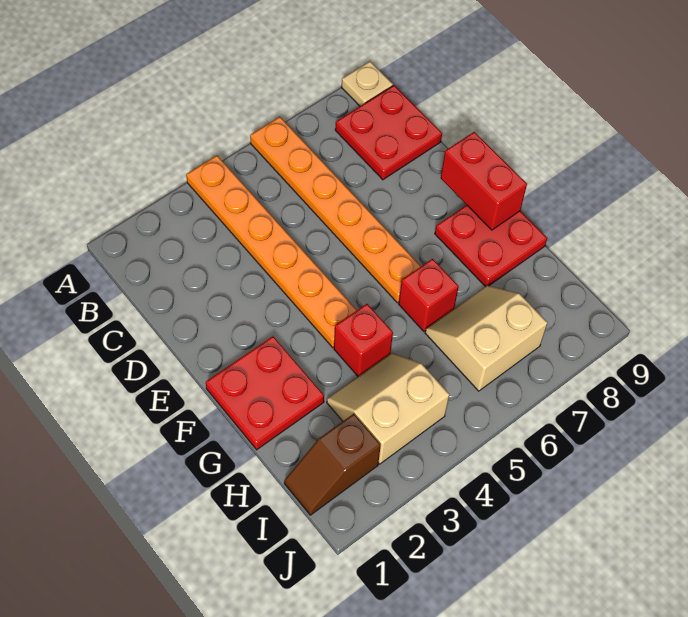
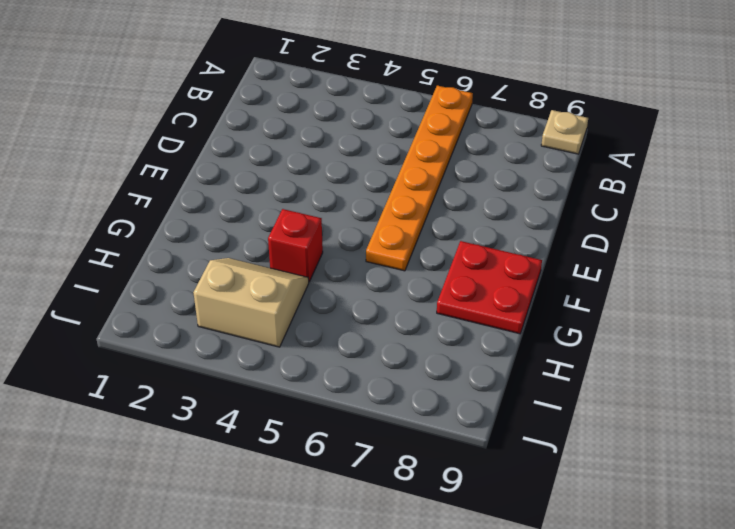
none -> orange plate A4:F4 level 1
none -> red plate B8:C9 level 1
none -> red plate F1:G2 level 1

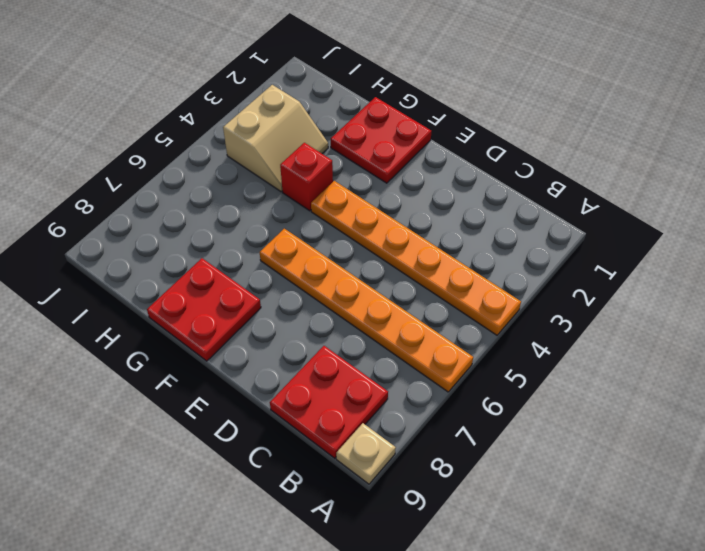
none -> red brick G6 level 1
none -> tan slope H6:I7 level 1 top I
none -> brown slope I1:I2 level 1 top 2

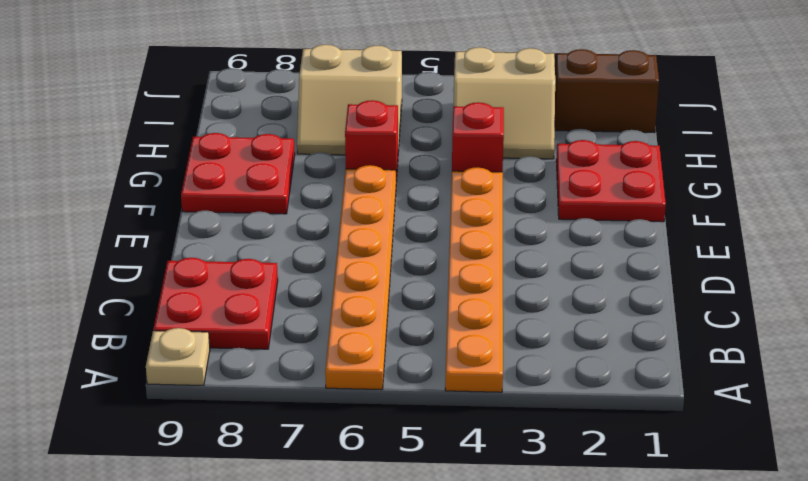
brown brick I1:I2 level 1 -> brown slope I1:I2 level 1 top 2
none -> red brick E9:F9 level 2

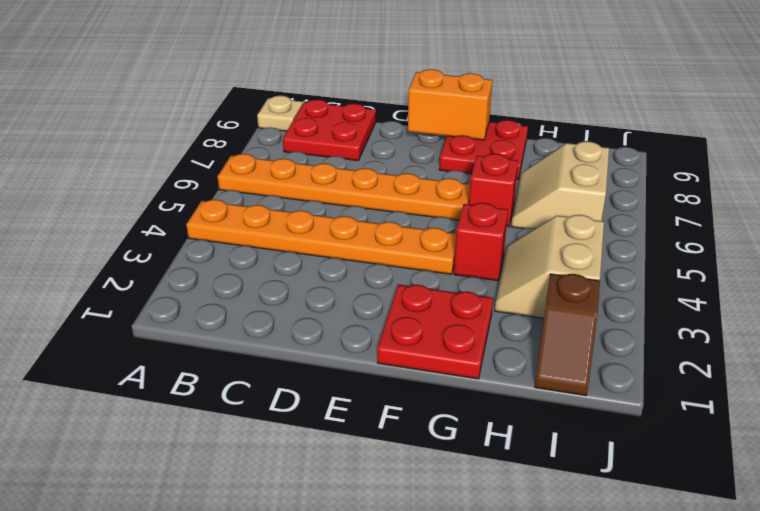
orange brick E9:F9 level 2 -> red brick E9:F9 level 2

